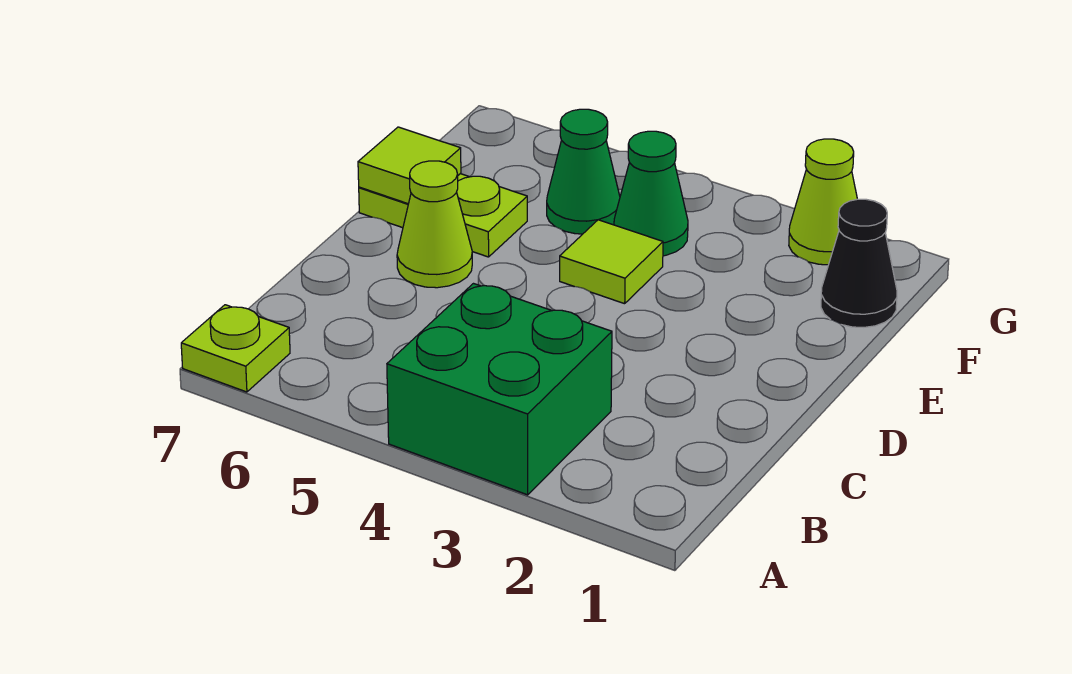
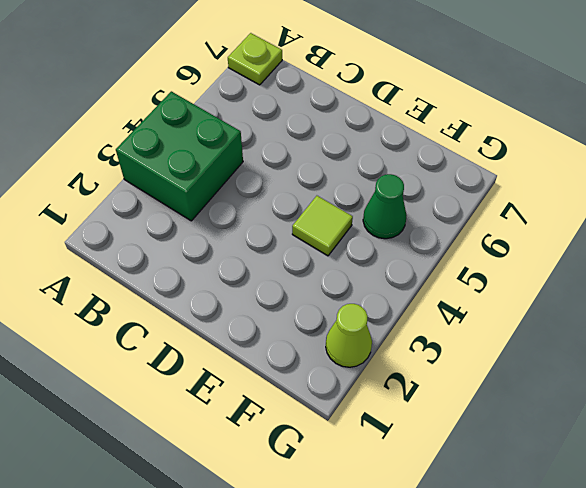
none -> lime cone D6 level 1
none -> lime plate E6:E7 level 1

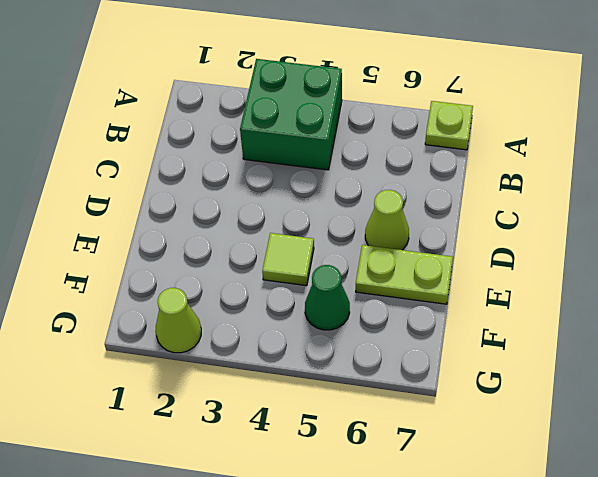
none -> black cone F1 level 1
none -> green cone F4 level 1

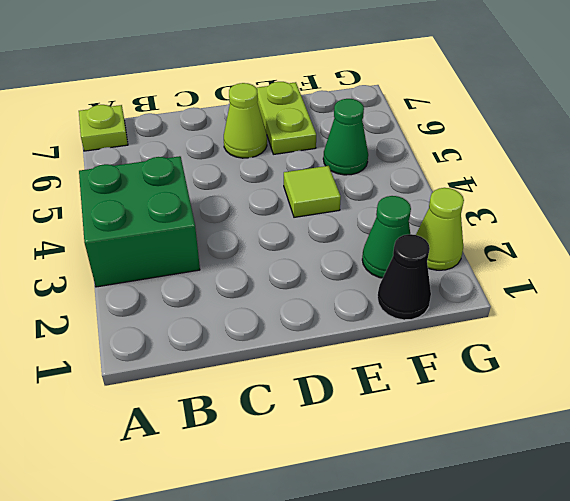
green cone F2 level 1 -> green cone F4 level 1
none -> lime tile E7 level 2

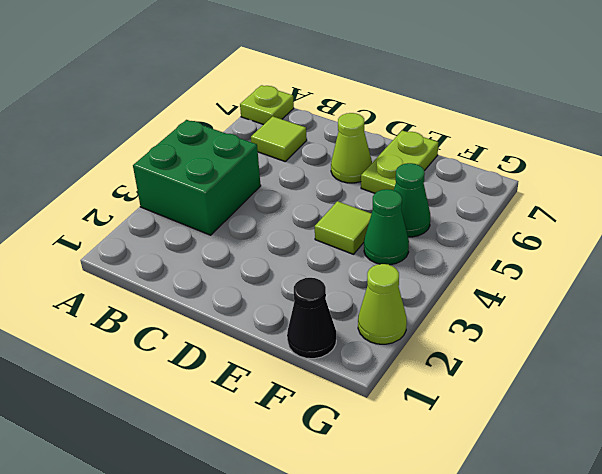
lime tile B6 level 1 -> lime tile E7 level 2

